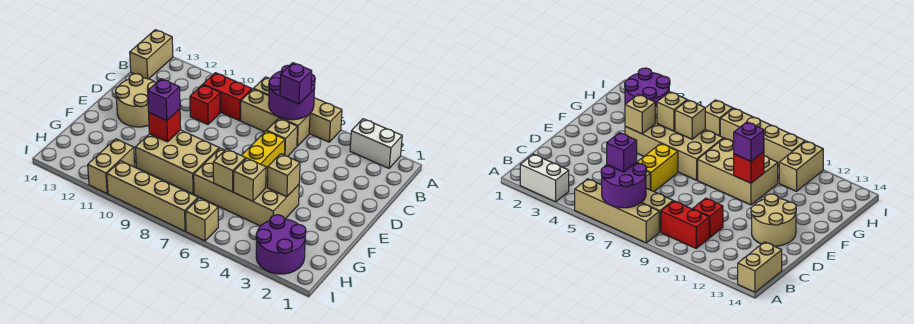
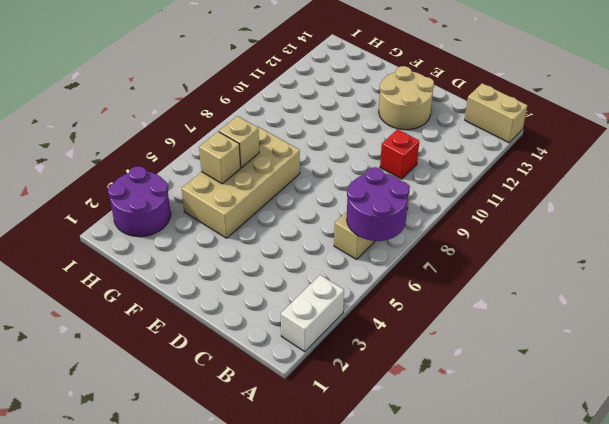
none -> tan brick A5:A8 level 1
none -> red brick B9:B10 level 1
none -> tan brick C6 level 1

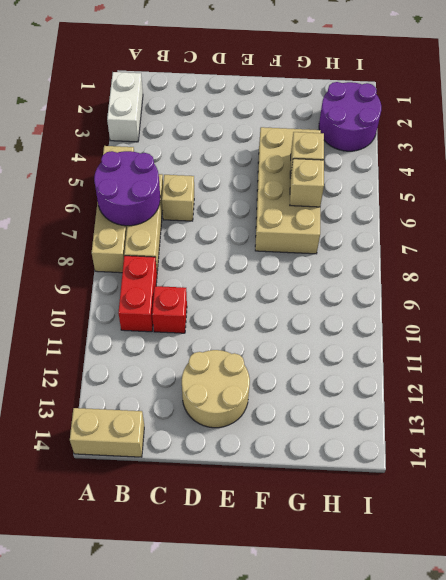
none -> yellow brick D6:E6 level 1
none -> tan brick F8:G10 level 1
none -> tan brick H11:I11 level 1

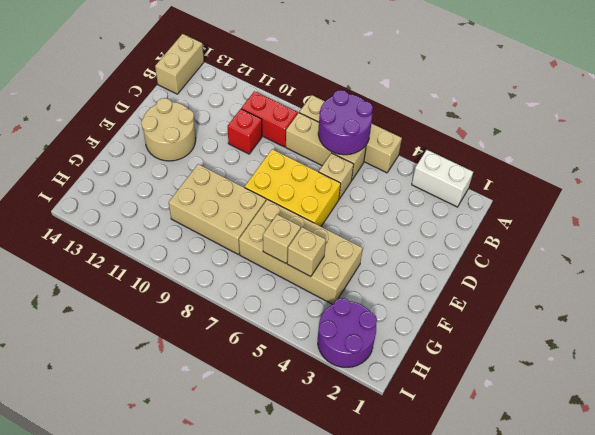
yellow brick D6:E8 level 1 -> yellow brick D6:E6 level 1
none -> tan brick H11:I11 level 1
none -> tan brick I6 level 1
none -> tan brick I7:I10 level 1

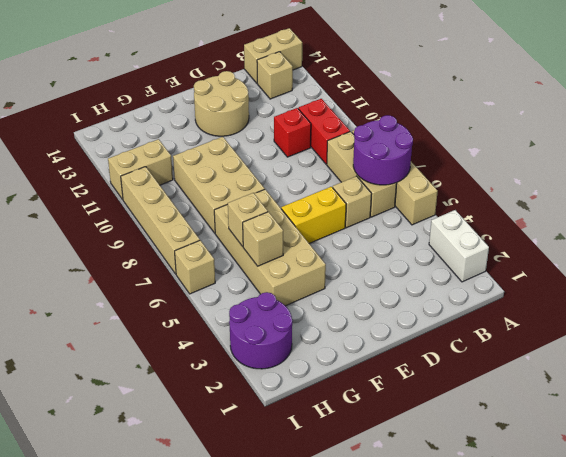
tan brick B13 level 1 -> tan brick F4 level 2
none -> red brick F10 level 2
none -> purple brick B6 level 3
none -> purple brick F10 level 3

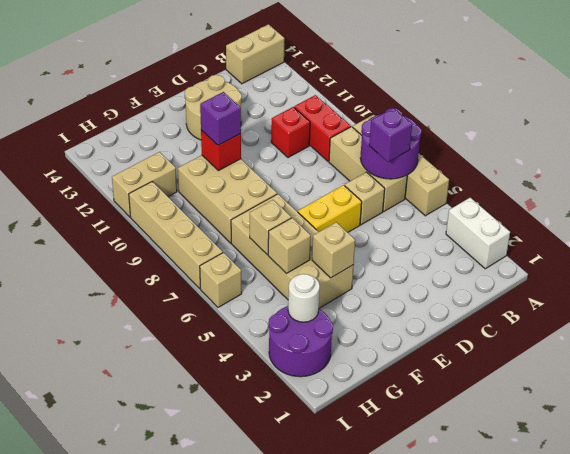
white round brick H3 level 2 -> none

